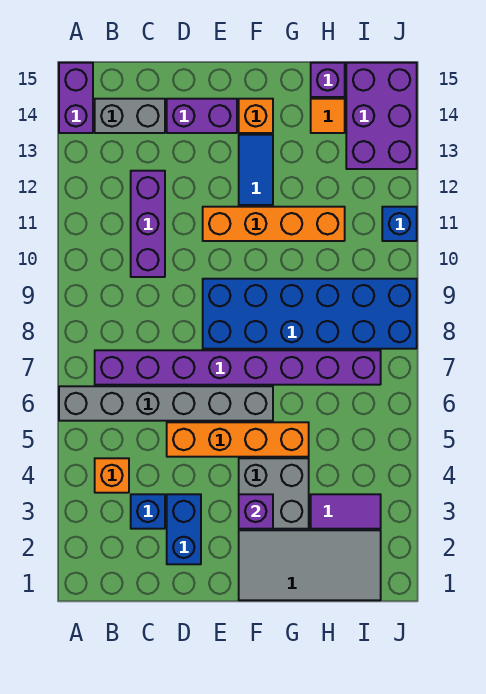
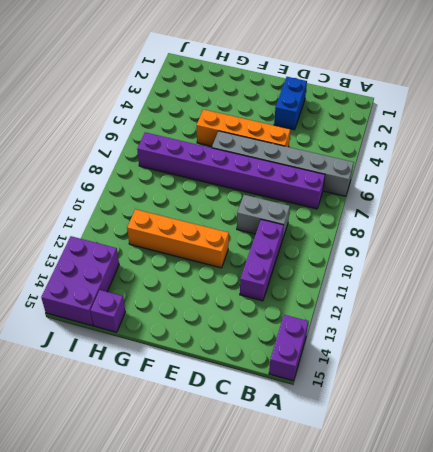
grey brick C9:D9 level 1 -> grey brick B14:C14 level 1
none -> orange brick B4 level 1
none -> blue brick C3 level 1
none -> purple brick D14:E14 level 1

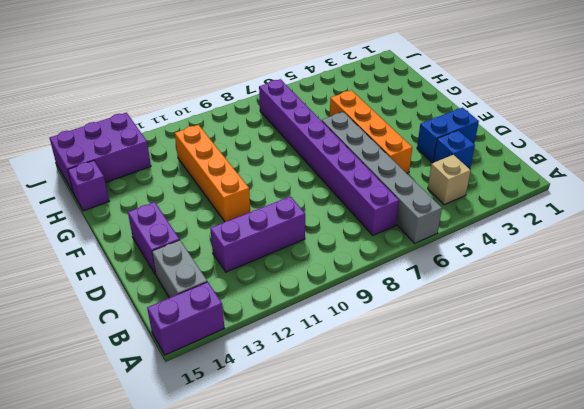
tan brick B4 level 1 -> orange brick B4 level 1
none -> blue brick E8:J9 level 1
none -> grey tile F1:I2 level 1
none -> grey brick F3:G4 level 1

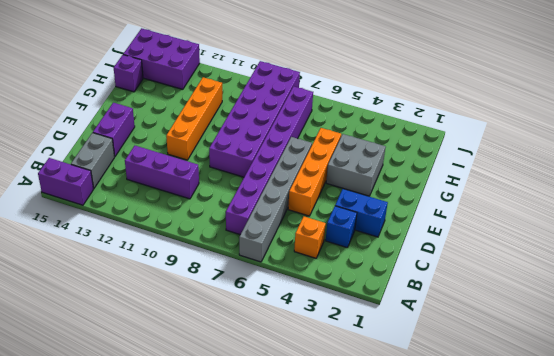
purple brick E8:J9 level 1 -> blue brick E8:J9 level 1
none -> grey tile F1:I2 level 1
none -> blue tile F12:F13 level 1
none -> orange brick F14 level 1

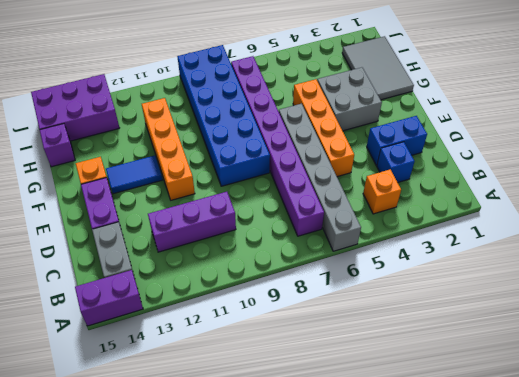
grey tile G1:I2 level 1 -> grey tile F1:I2 level 1
none -> purple tile H3:I3 level 1
none -> orange tile H14 level 1
none -> blue brick J11 level 1

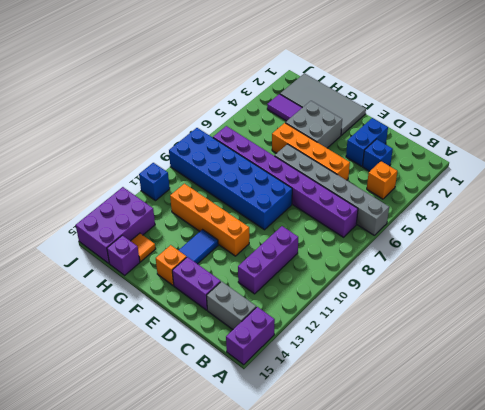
none -> purple brick F3 level 2

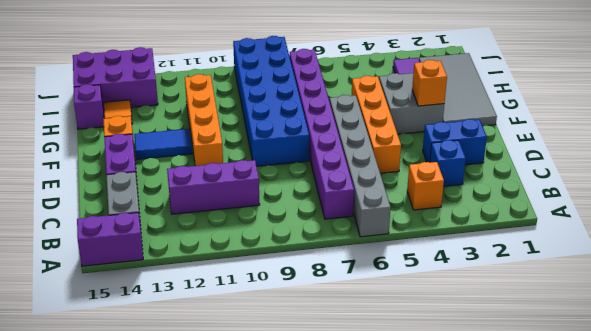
orange brick F3 level 2 -> purple brick F3 level 2
none -> blue brick J11 level 1

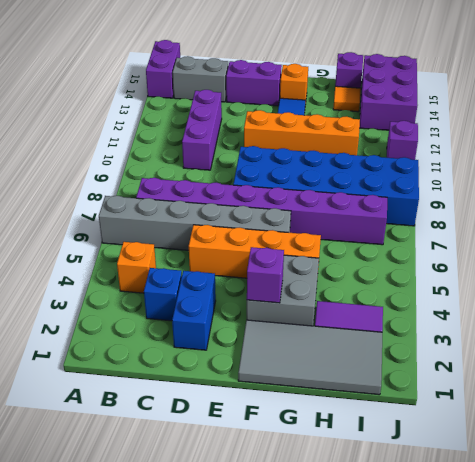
purple brick J11 level 1 -> blue brick J11 level 1

